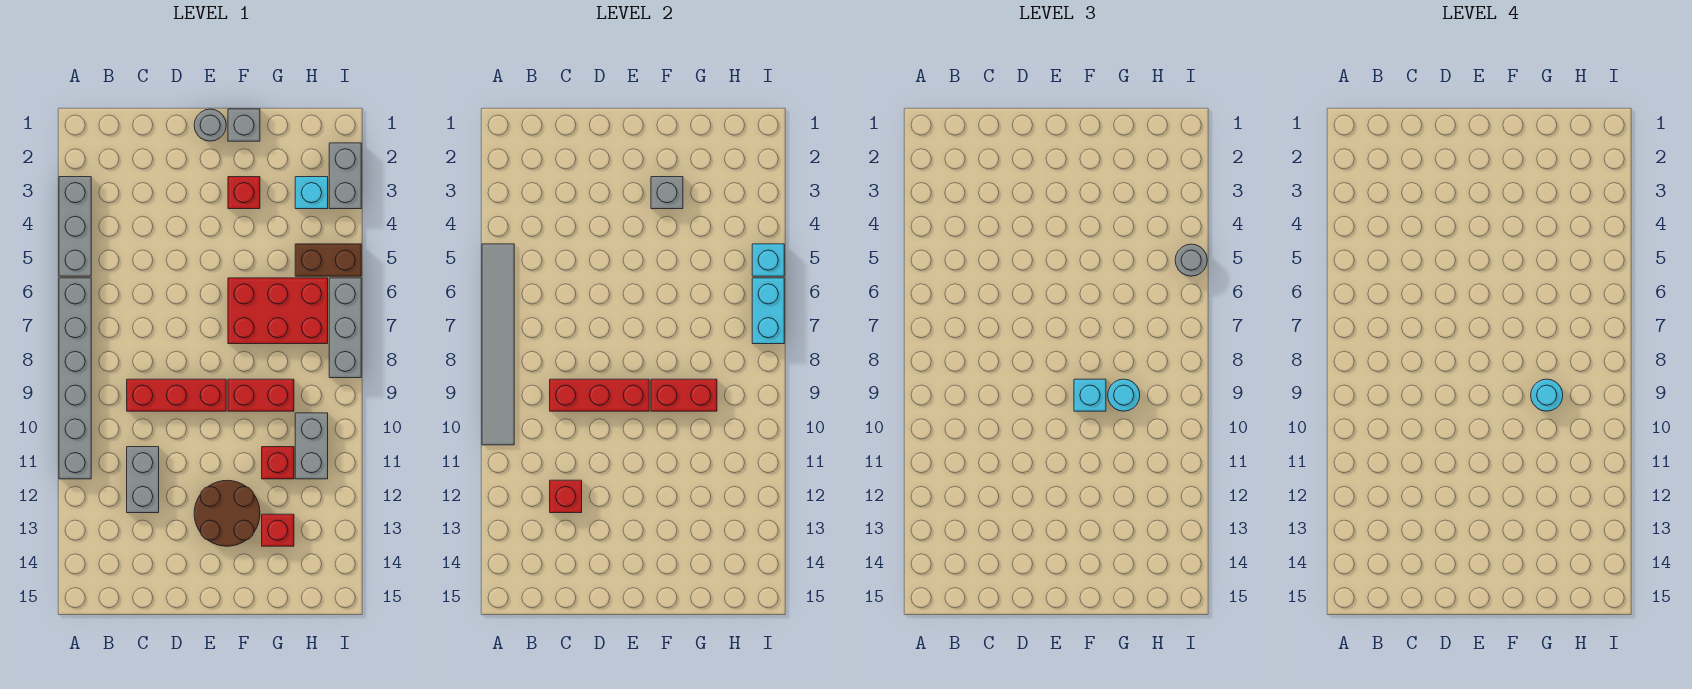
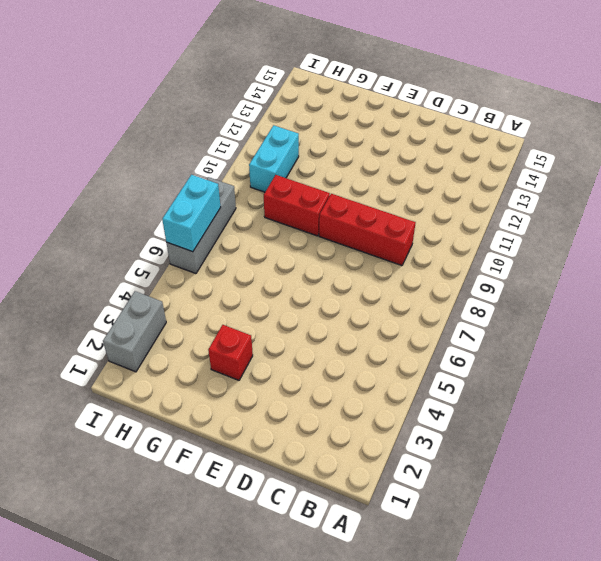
cyan brick H10:H11 level 1 -> grey brick H10:H11 level 1
none -> grey brick A3:A5 level 1
none -> grey brick A6:A11 level 1
none -> grey brick C11:C12 level 1

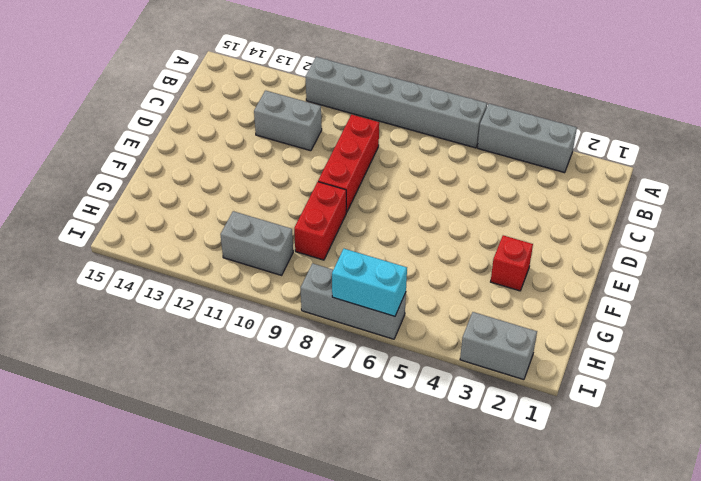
none -> grey round brick E1 level 1
none -> brown round brick E12:F13 level 1
none -> grey brick F1 level 1

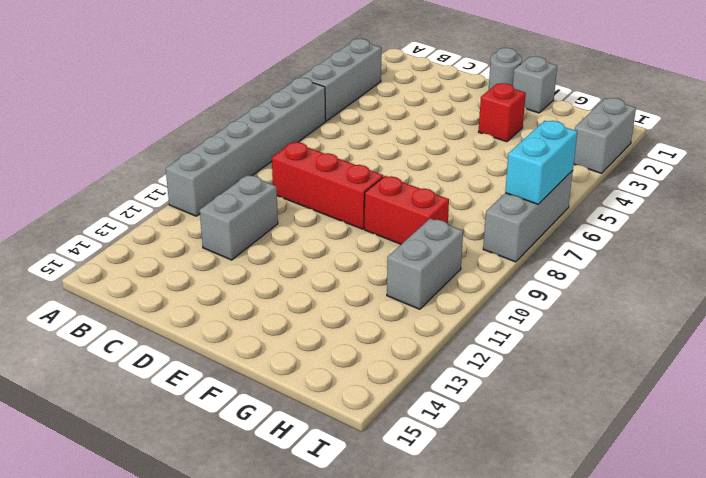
none -> brown round brick E12:F13 level 1
none -> red brick F6:H7 level 1
none -> red brick G11 level 1

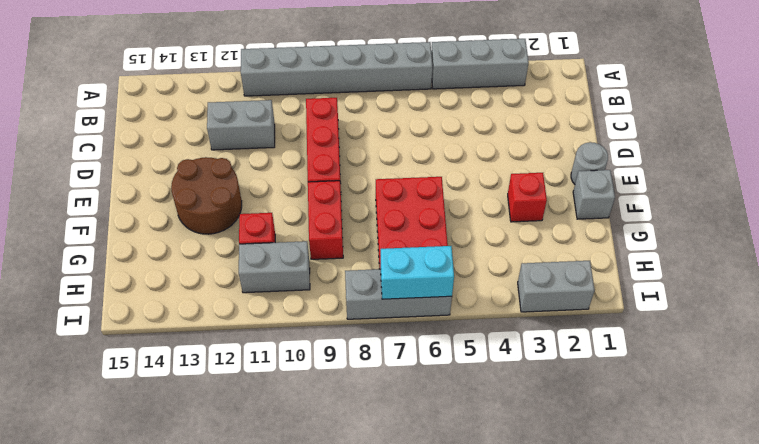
none -> red brick G13 level 1
none -> cyan brick H3 level 1
none -> brown brick H5:I5 level 1

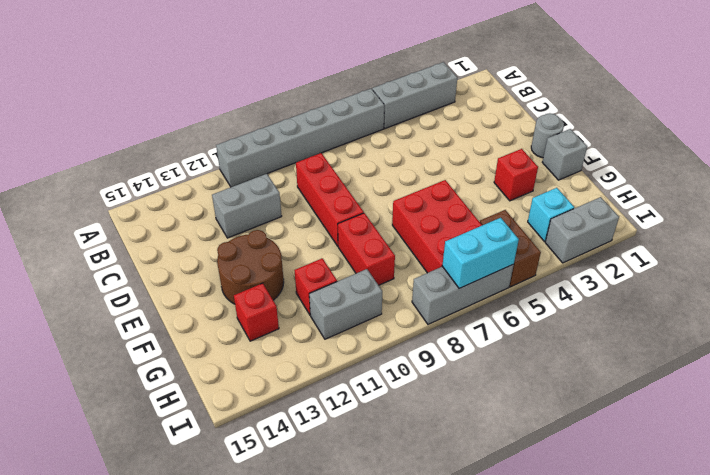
none -> grey tile A5:A10 level 2
none -> red brick C9:E9 level 2
none -> red brick C12 level 2

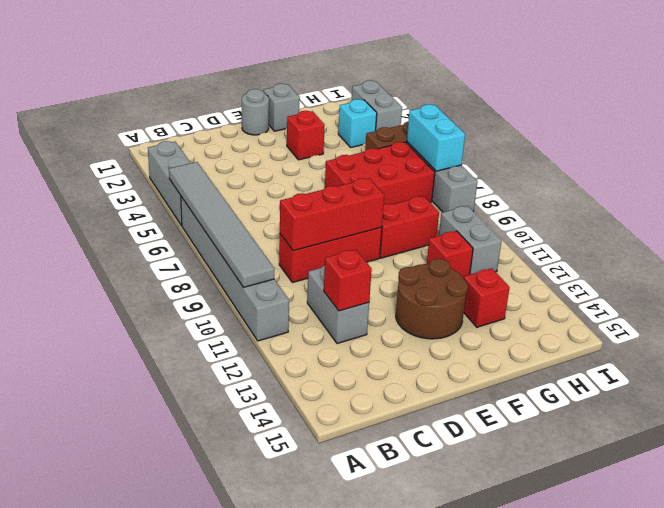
none -> grey brick F3 level 2
none -> red brick F9:G9 level 2
none -> cyan brick I5 level 2

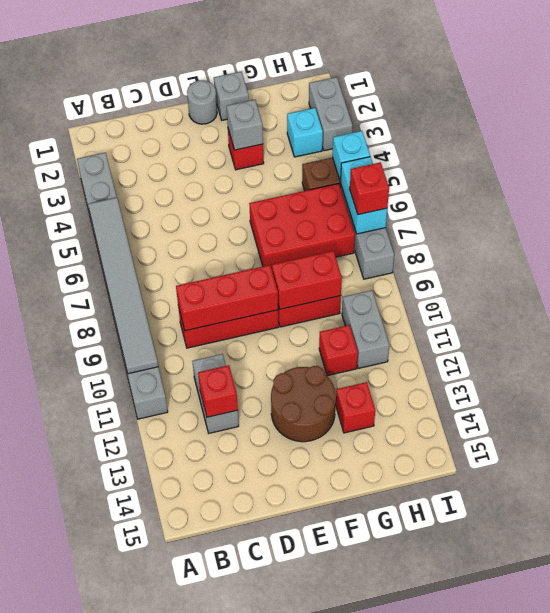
red brick I7 level 3 -> none
none -> cyan brick F9 level 3
none -> cyan round brick G9 level 3
none -> grey round brick I5 level 3

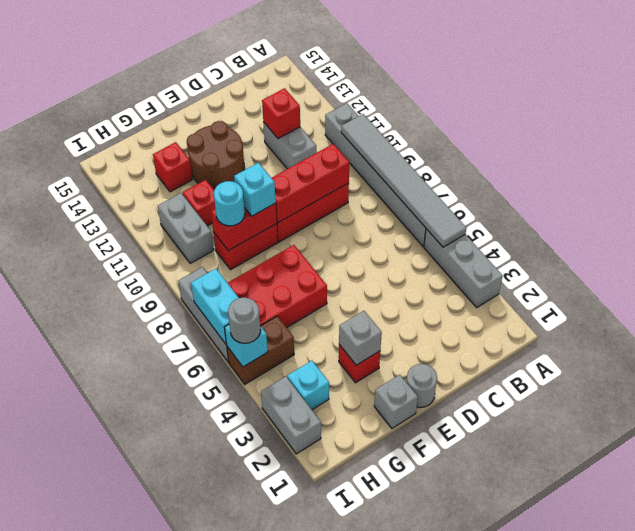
none -> cyan round brick G9 level 4

